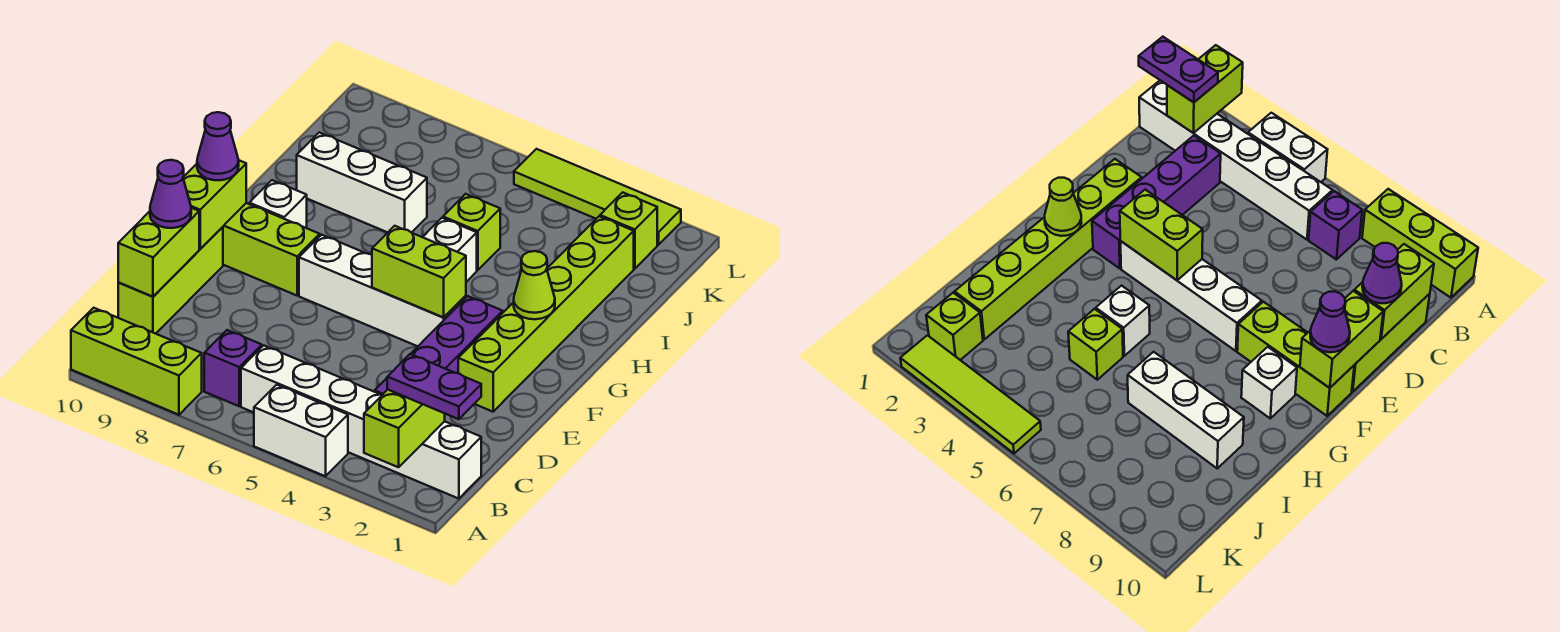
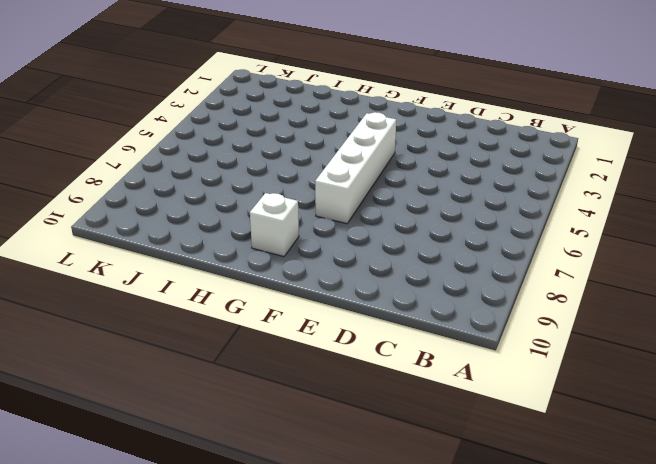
none -> white brick A4:A5 level 1
none -> lime brick A8:A10 level 1
none -> white brick B1:B6 level 1

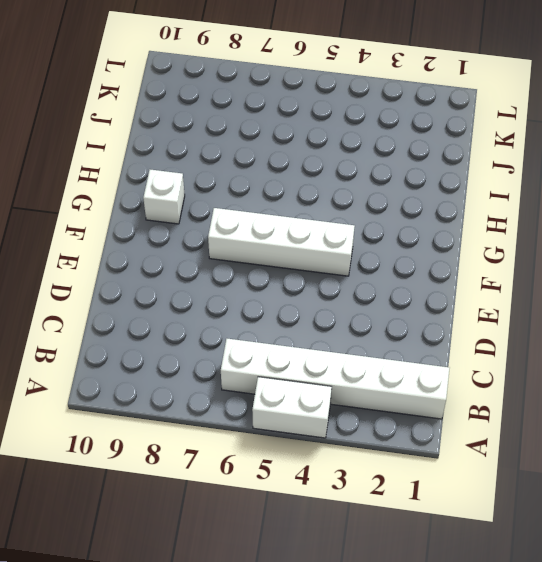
none -> lime brick A8:A10 level 1
none -> purple brick B7 level 1
none -> purple brick C3:F3 level 1

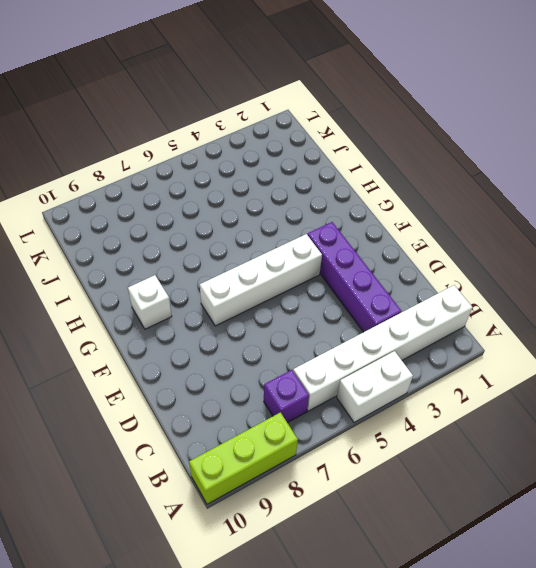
none -> lime brick C10:E10 level 1
none -> lime brick E2:J2 level 1
none -> lime brick F8:F10 level 1

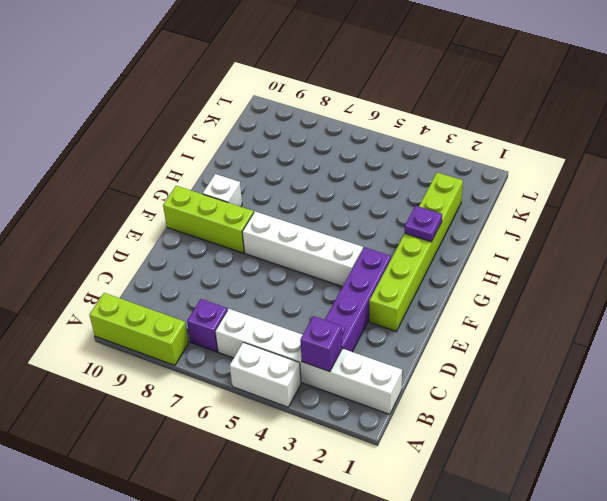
purple brick B3 level 2 -> none
purple plate H2 level 2 -> none
none -> lime brick C10:E10 level 1
none -> white brick H5 level 1
none -> lime brick I5 level 1

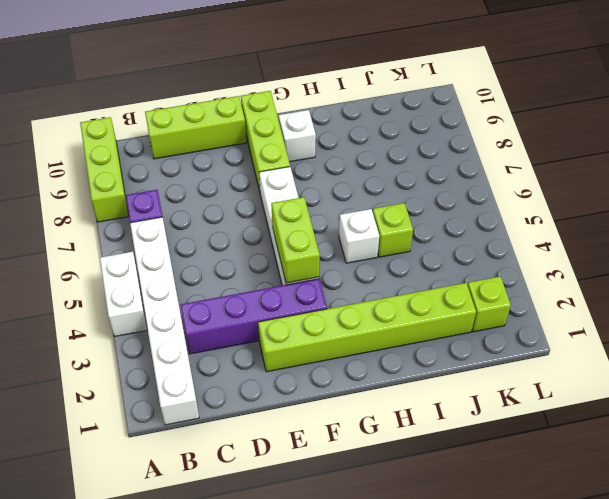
none -> white brick I7:I9 level 1
none -> lime tile L2:L5 level 1
none -> lime brick A2:B2 level 2

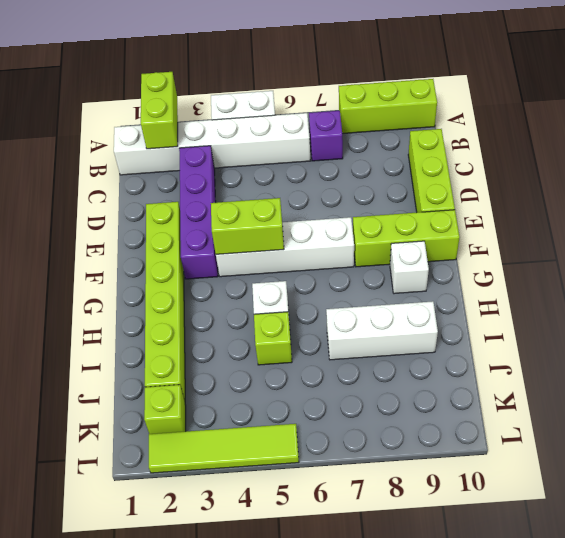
none -> lime brick C10:D10 level 2
none -> lime brick E10:F10 level 2
none -> lime cone G2 level 2

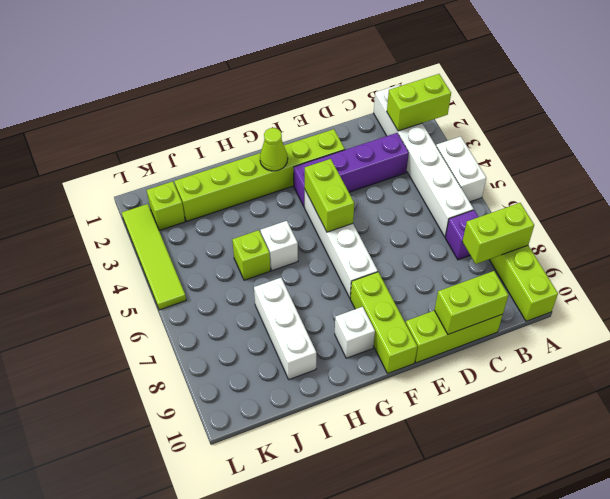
lime brick A8:B8 level 2 -> lime brick E10:F10 level 2
none -> purple plate B1:B2 level 3
none -> purple cone D10 level 3
none -> purple cone F10 level 3

